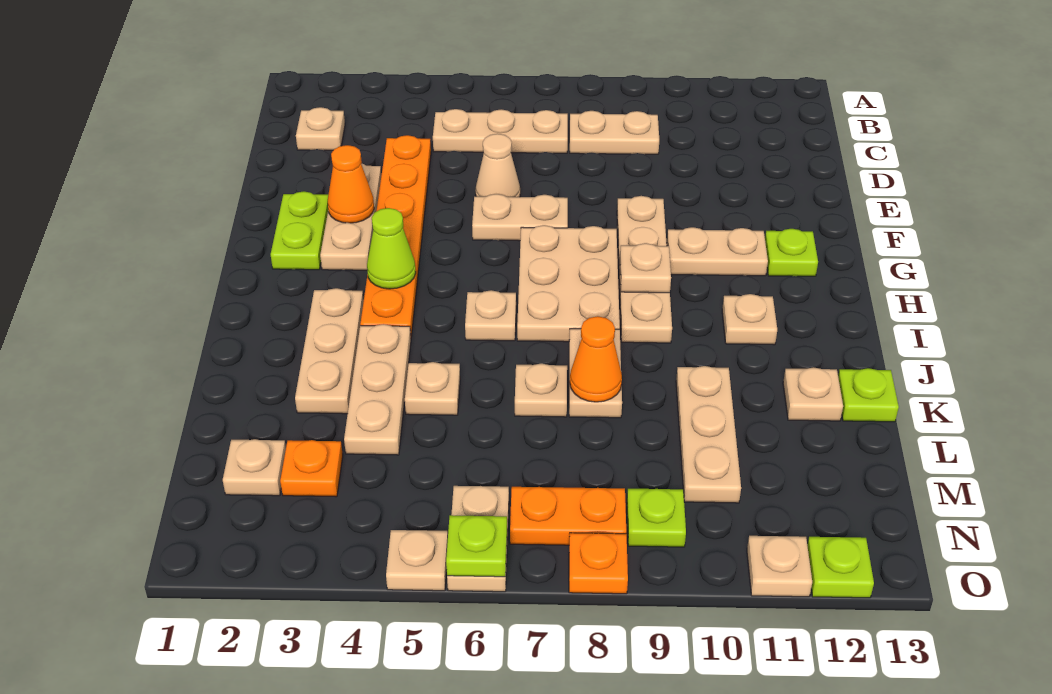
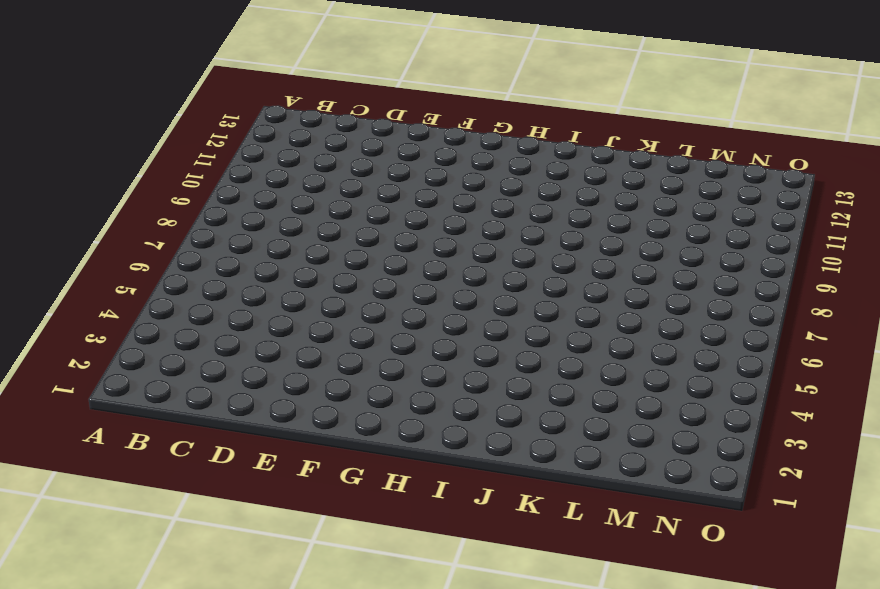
none -> tan plate C2 level 1
none -> tan plate C5:C7 level 1
none -> tan plate C8:C9 level 1
none -> orange plate D4:I4 level 1

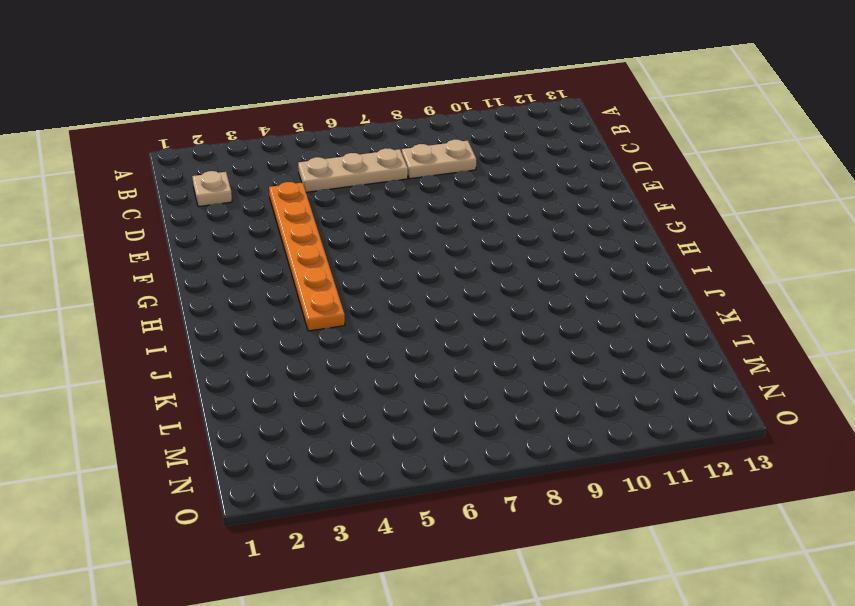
none -> tan plate E3:G3 level 1
none -> tan cone E6 level 1
none -> lime plate F2:G2 level 1
none -> tan plate F6:F7 level 1

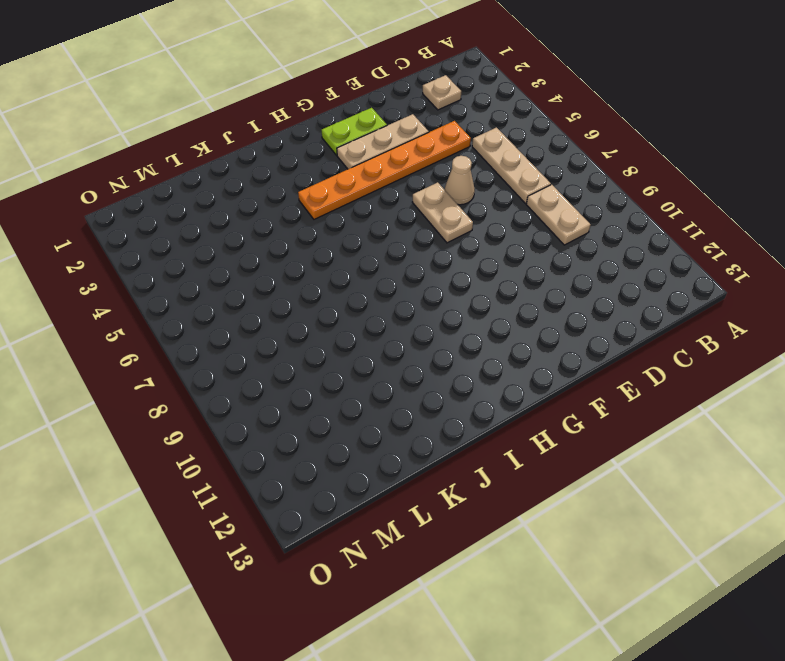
none -> tan plate F9:I9 level 1
none -> tan plate G7:I8 level 1
none -> tan plate G10:G11 level 1
none -> lime plate G12 level 1

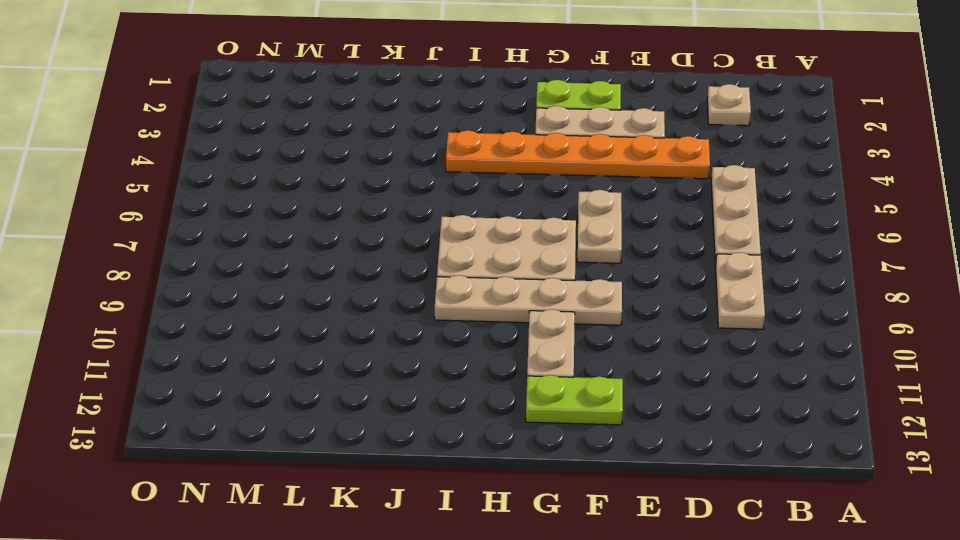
lime plate F12:G12 level 1 -> lime plate G12 level 1
none -> tan cone E6 level 1
none -> tan plate I3:K3 level 1
none -> tan plate I6 level 1
none -> tan plate I11 level 1

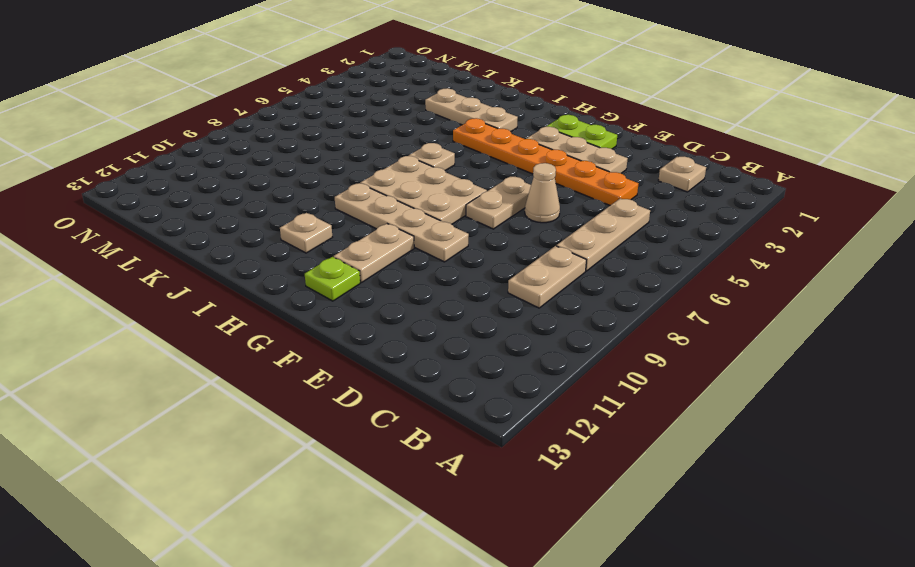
none -> tan plate J4:L4 level 1
none -> tan plate J8:K8 level 1
none -> tan plate K5 level 1
none -> tan plate K7 level 1

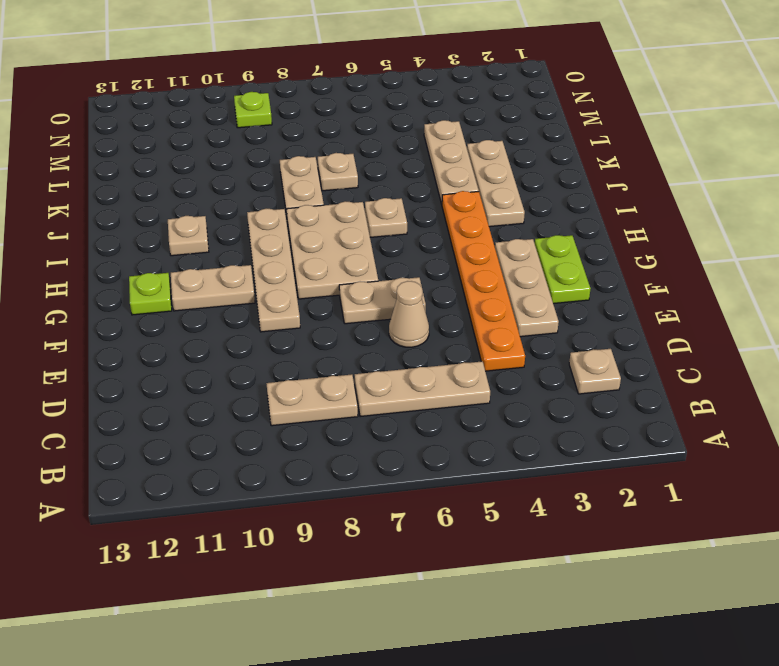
none -> tan plate K5 level 1
none -> tan plate K10:M10 level 1
none -> tan plate K12 level 1
none -> lime plate K13 level 1

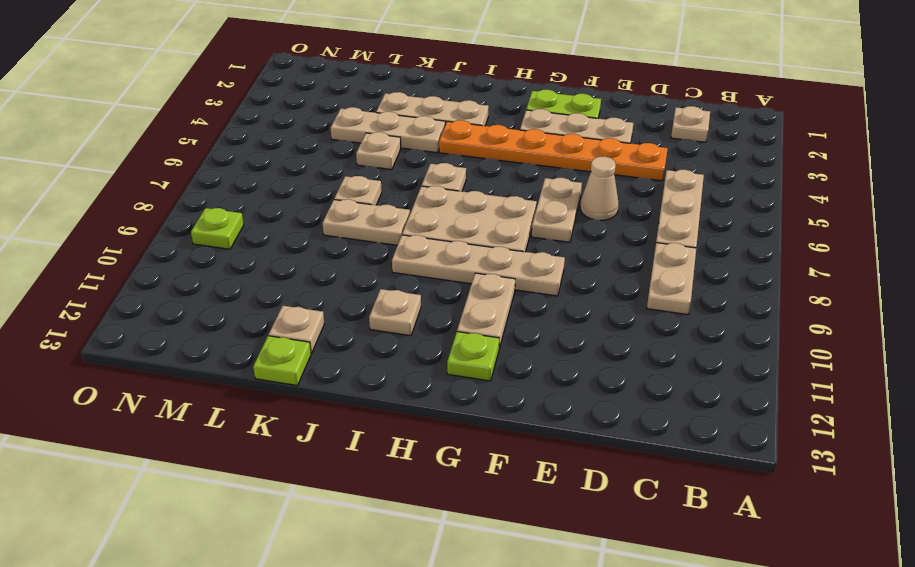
none -> tan plate K10:M10 level 1
none -> tan plate M2 level 1
none -> orange plate M3 level 1
none -> tan plate N6:O6 level 1

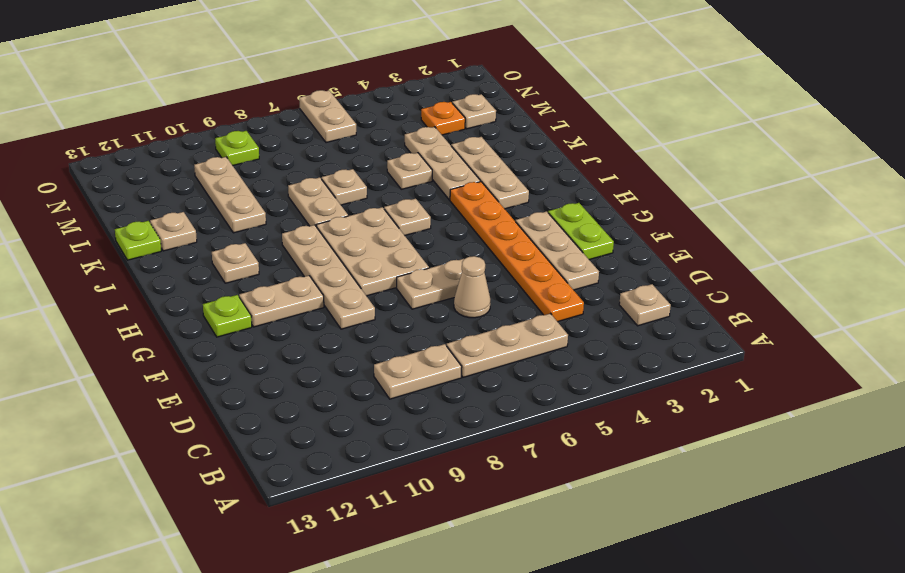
none -> orange plate N7:N8 level 1
none -> tan plate O5 level 1
none -> orange plate O8 level 1
none -> tan plate O11 level 1

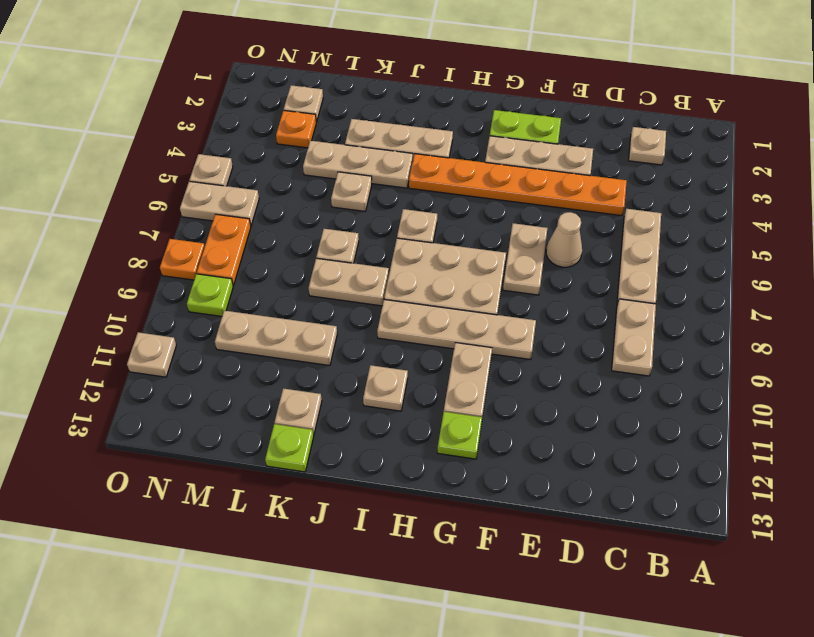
none -> lime plate O12 level 1
none -> orange cone F3 level 2
none -> lime cone H4 level 2
none -> tan plate H9 level 2

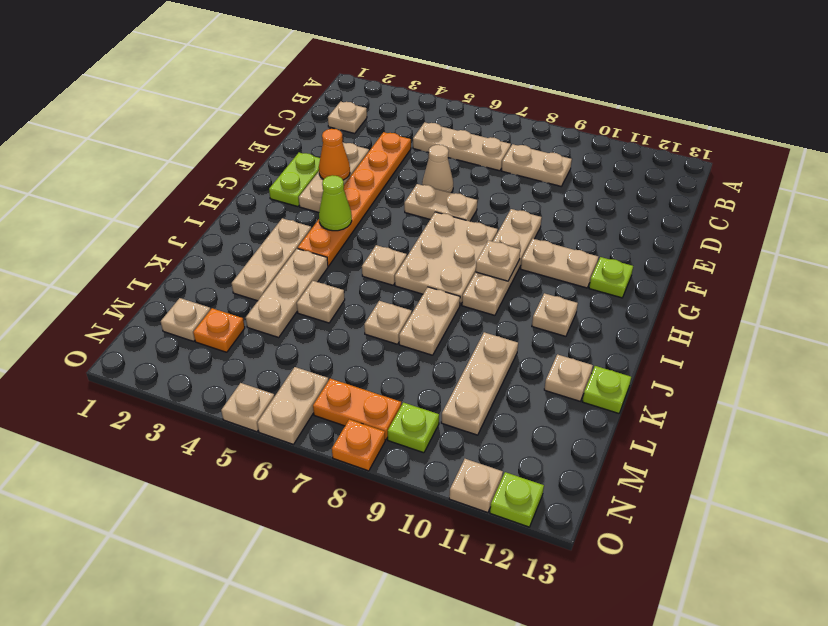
none -> orange cone K8 level 2
none -> lime plate O6 level 2

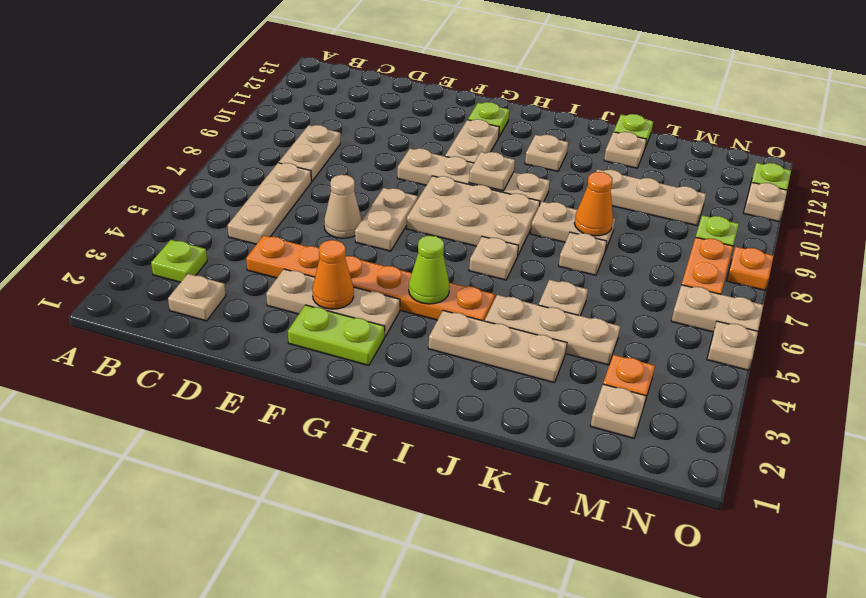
lime plate B3 level 1 -> lime plate O6 level 2

